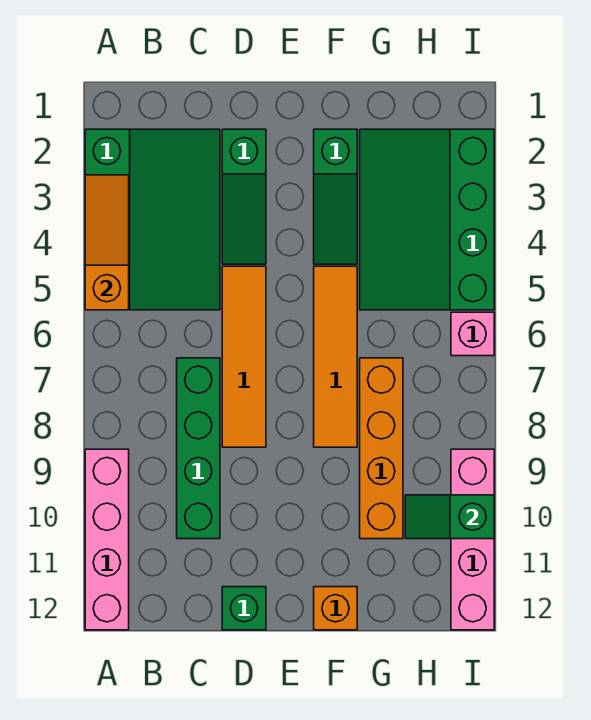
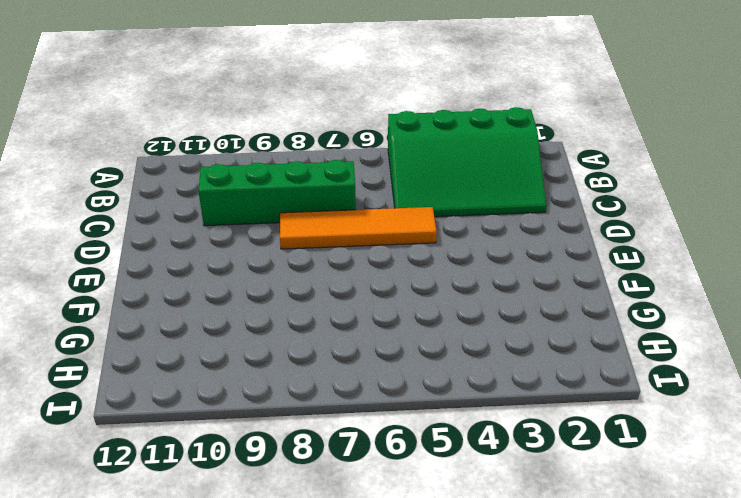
none -> pink brick A9:A12 level 1
none -> green slope D2:D4 level 1 top 2
none -> green brick D12 level 1

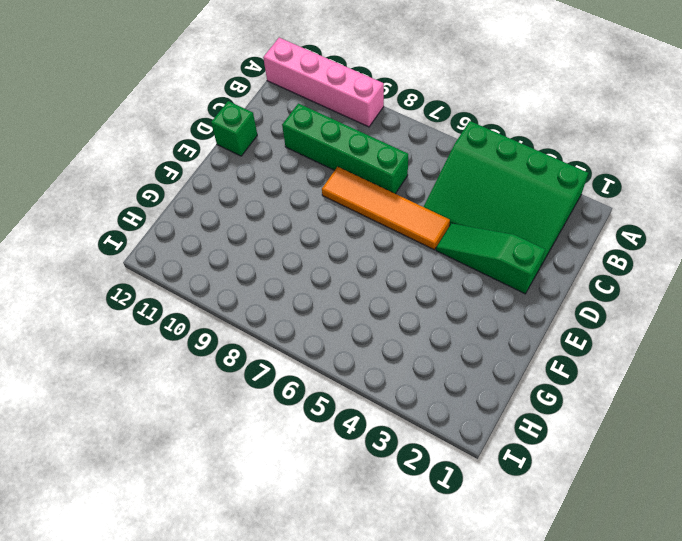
none -> green slope F2:F4 level 1 top 2
none -> orange tile F5:F8 level 1
none -> orange brick F12 level 1

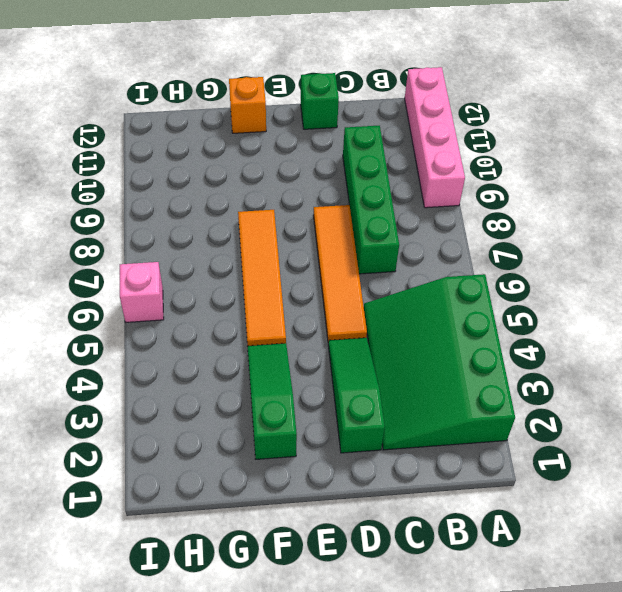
none -> green slope G2:I5 level 1 top I
none -> orange brick G7:G10 level 1
none -> pink brick I9:I12 level 1

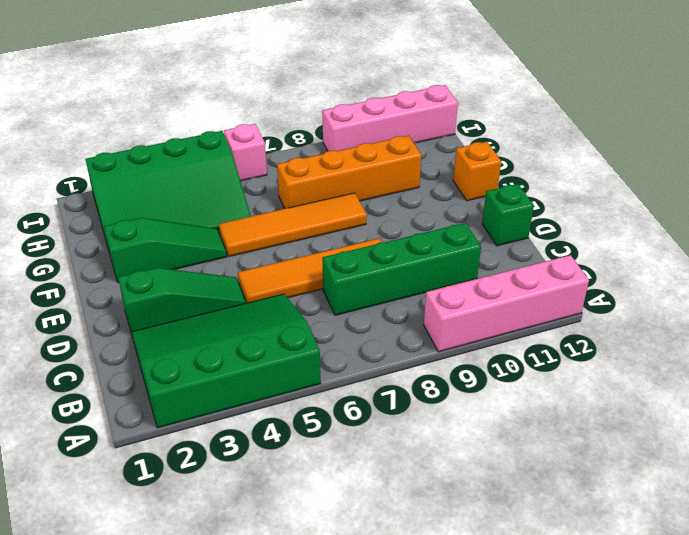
none -> orange slope A3:A5 level 2 top 5
none -> green slope H10:I10 level 2 top I

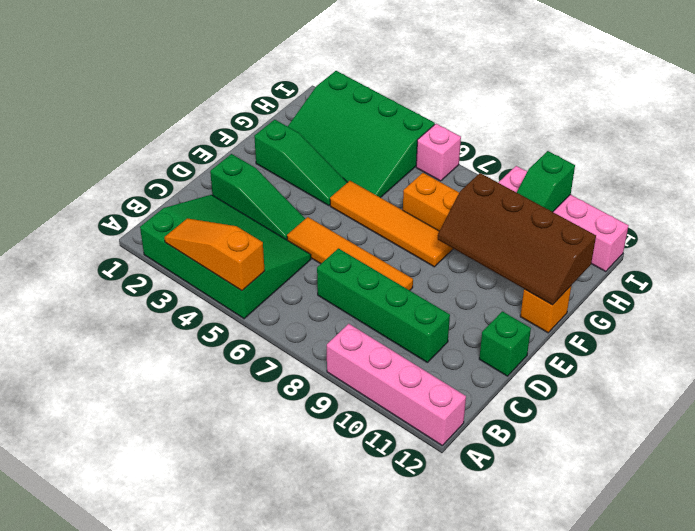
brown slope F9:G12 level 2 top G -> none

